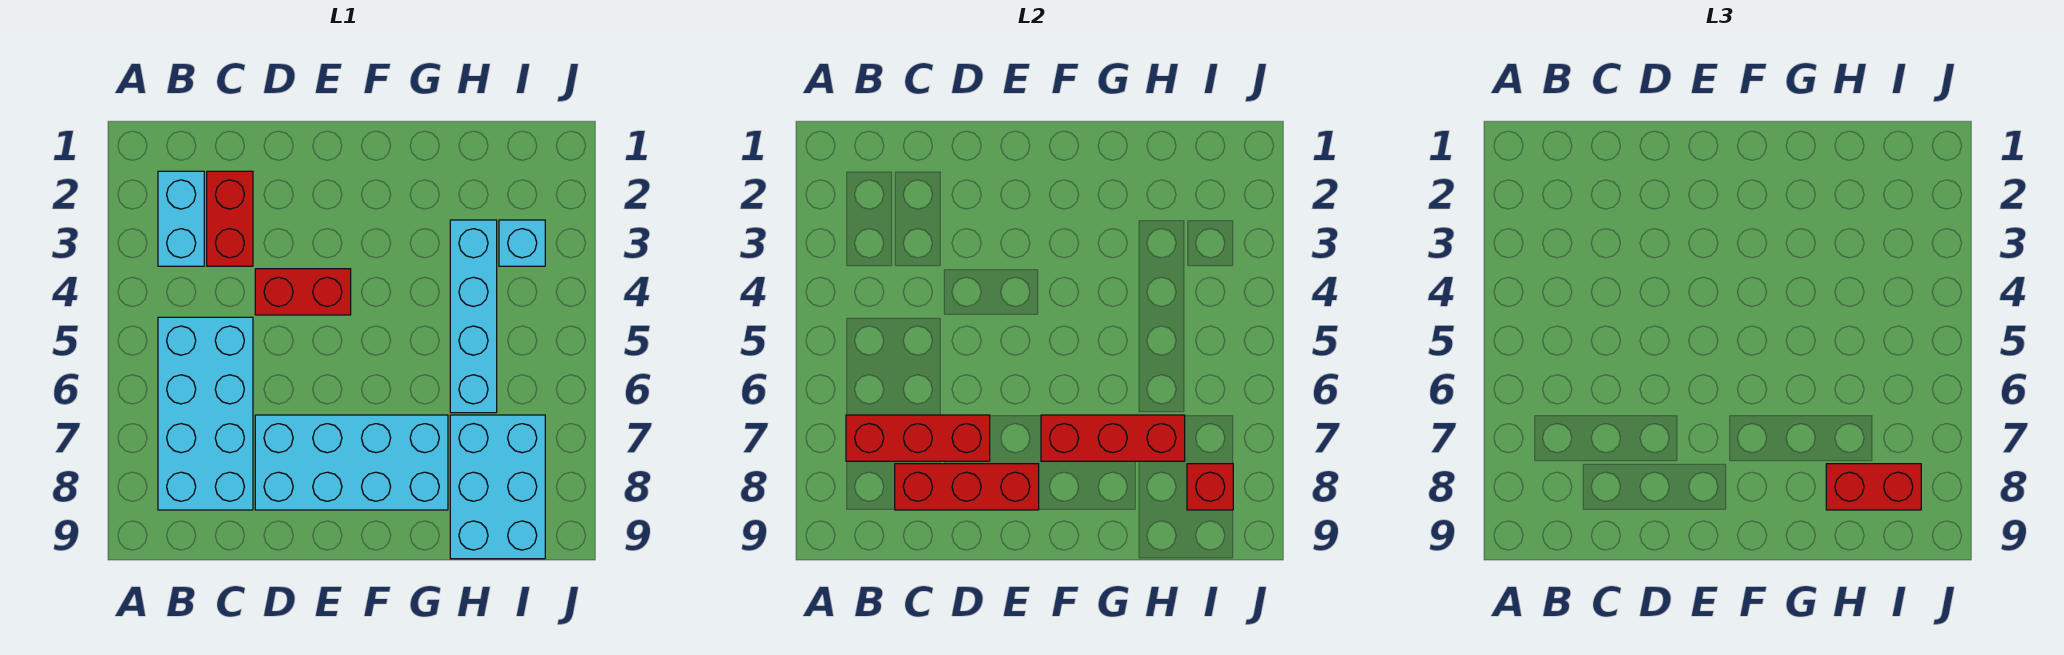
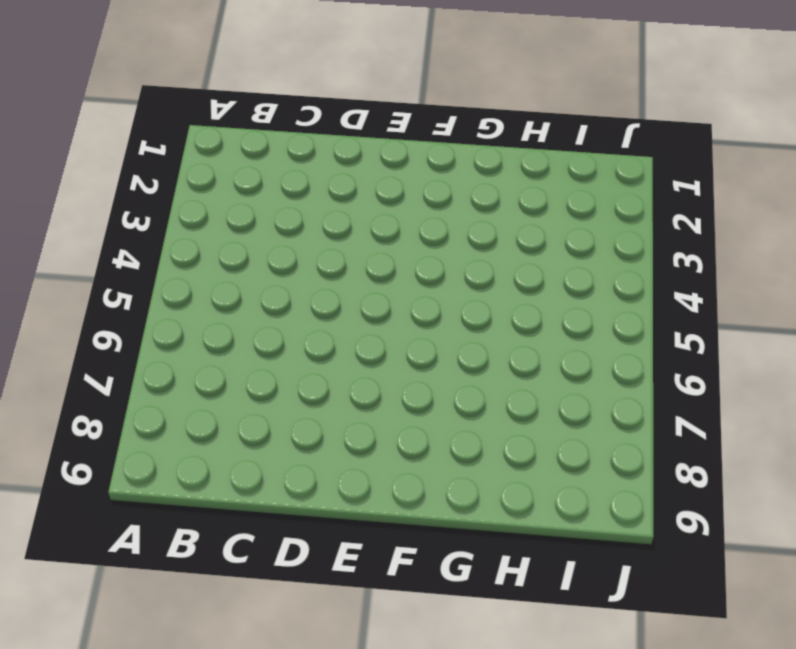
none -> cyan brick B2:B3 level 1
none -> cyan brick B5:C8 level 1
none -> red brick C2:C3 level 1

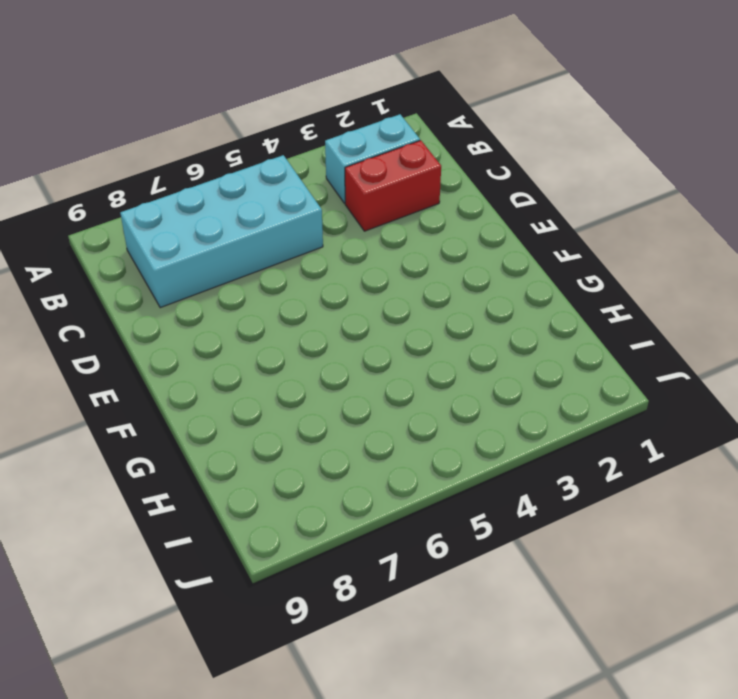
none -> red brick D4:E4 level 1
none -> cyan brick D7:G8 level 1
none -> cyan brick H3:H6 level 1

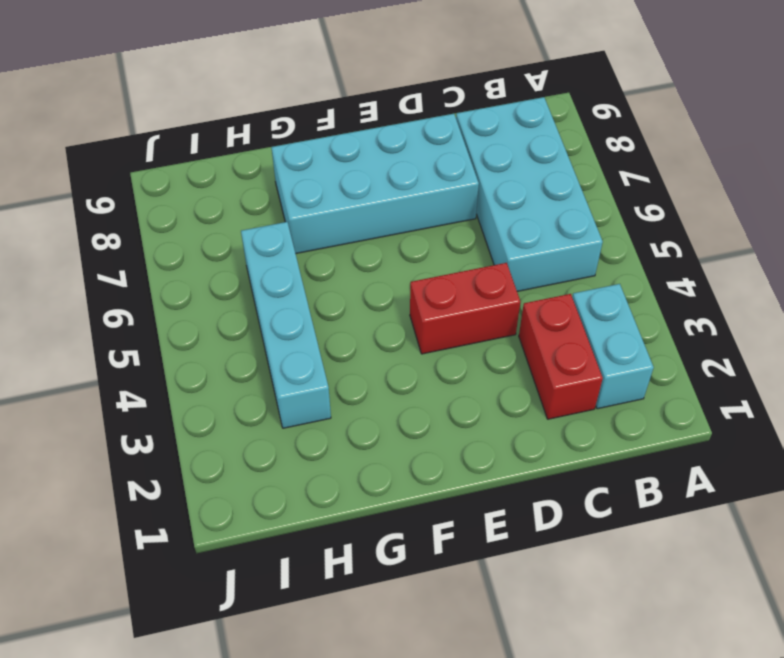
none -> cyan brick H7:I9 level 1
none -> cyan brick I3 level 1
none -> red brick B7:D7 level 2

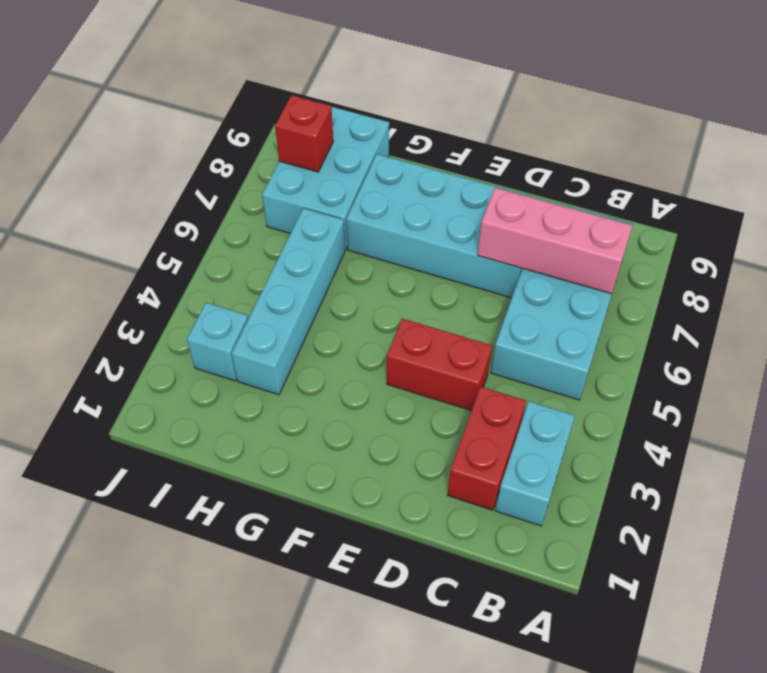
pink brick B7:D7 level 2 -> red brick B7:D7 level 2
none -> red brick C8:E8 level 2
none -> red brick F7:H7 level 2
none -> red brick H8:I8 level 3

